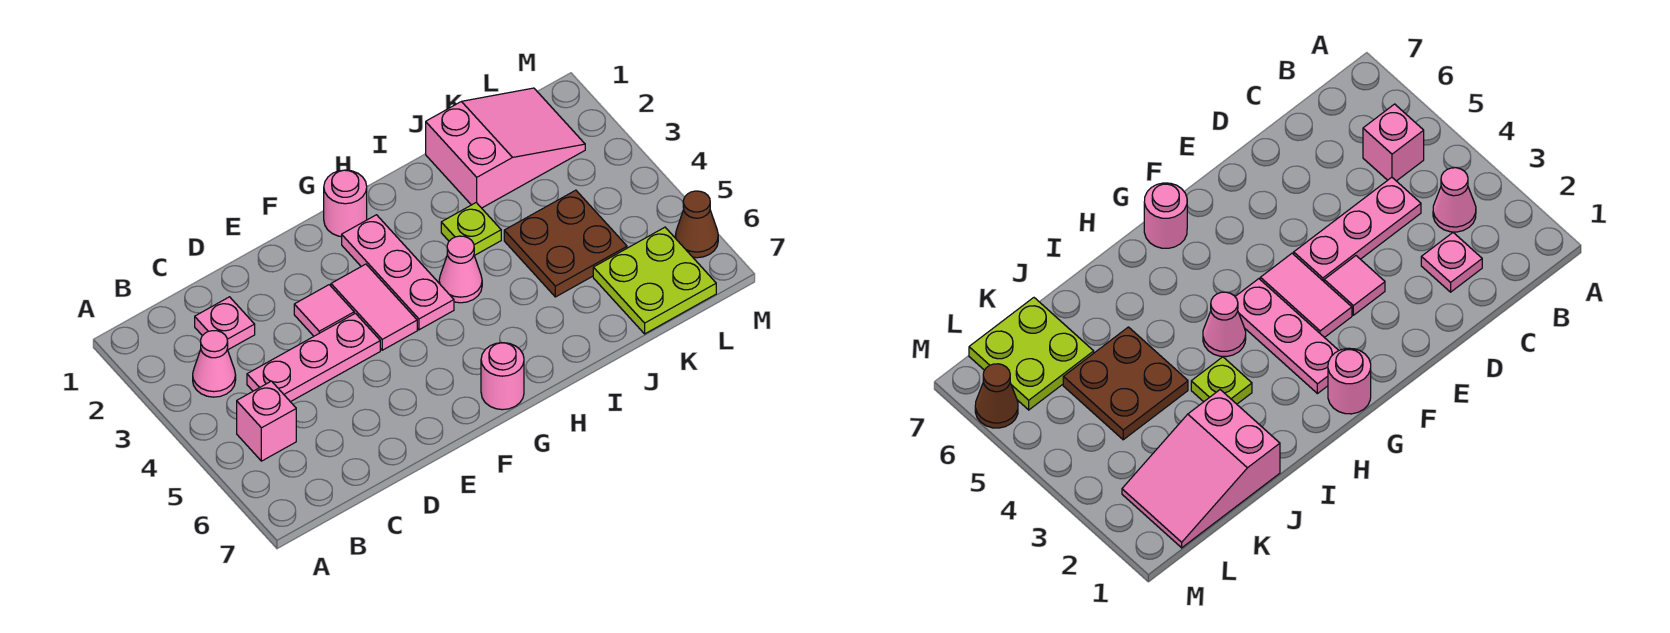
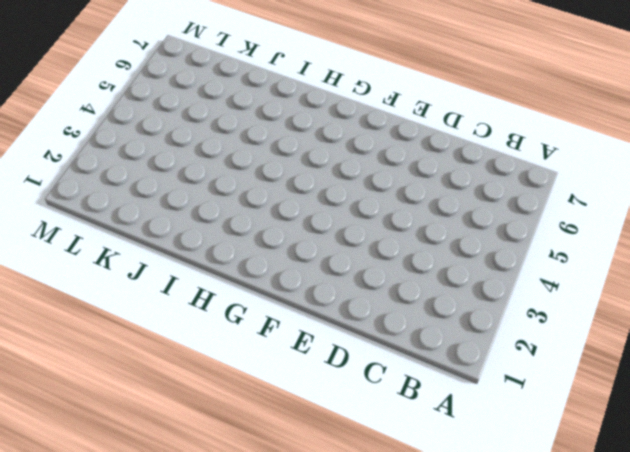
none -> pink cone B3 level 1
none -> pink brick B5 level 1
none -> pink plate C2 level 1

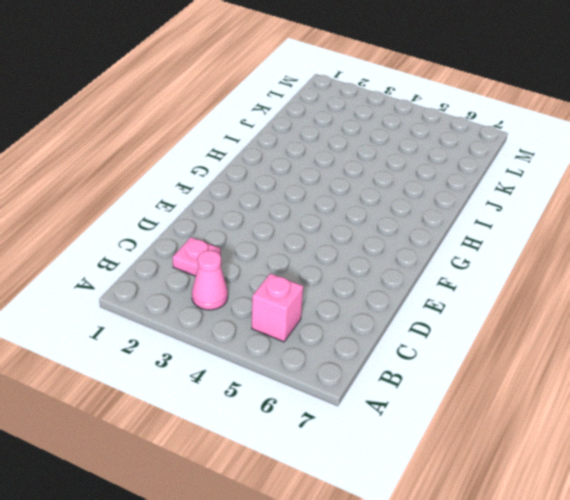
none -> pink plate C4:E4 level 1
none -> pink tile E3 level 1
none -> pink tile F3:F4 level 1

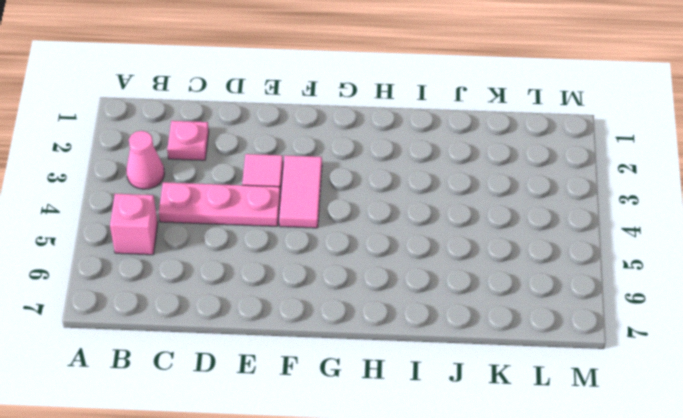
none -> pink round brick G1 level 1
none -> pink plate G2:G4 level 1
none -> pink round brick G7 level 1

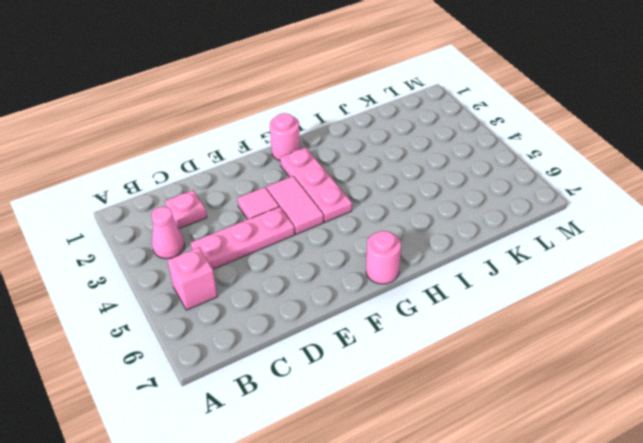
none -> pink cone H4 level 1
none -> lime plate I3 level 1
none -> pink slope J1:L2 level 1 top J

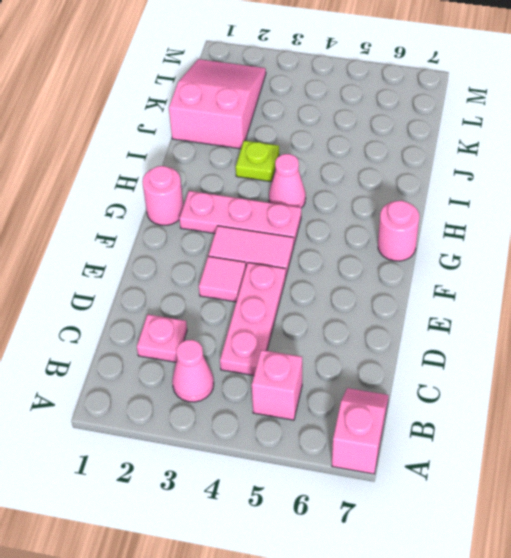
pink slope A7:B7 level 1 top A -> none
none -> brown plate J4:K5 level 1
none -> lime plate K6:L7 level 1
none -> brown cone M6 level 1

